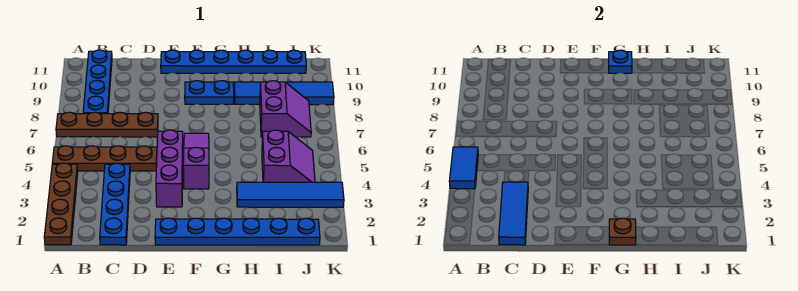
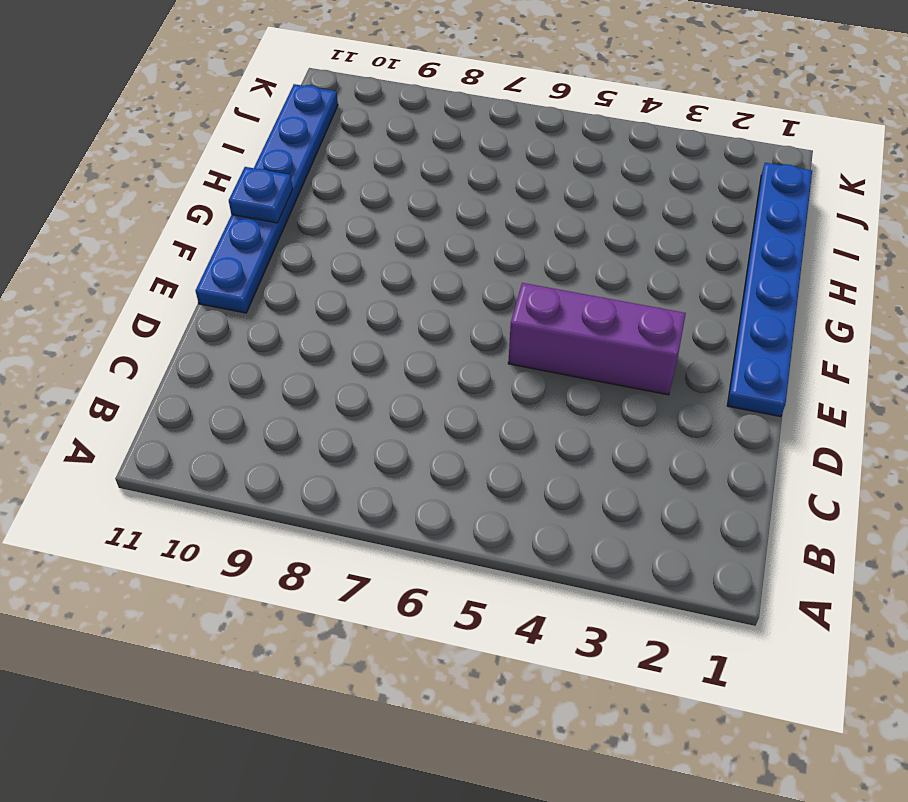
none -> brown plate A1:A4 level 1
none -> brown plate A5:D5 level 1
none -> brown plate A7:D7 level 1

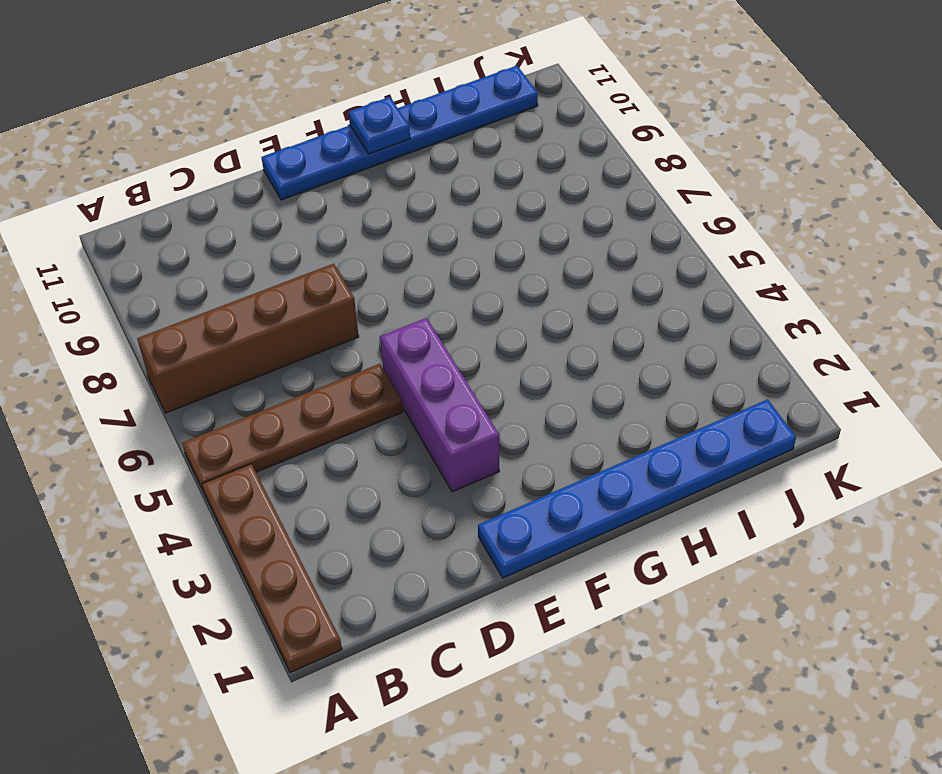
brown brick A7:D7 level 1 -> brown plate A7:D7 level 1
none -> blue plate B8:B11 level 1
none -> blue plate C1:C4 level 1
none -> purple slope F4:F6 level 1 top 4

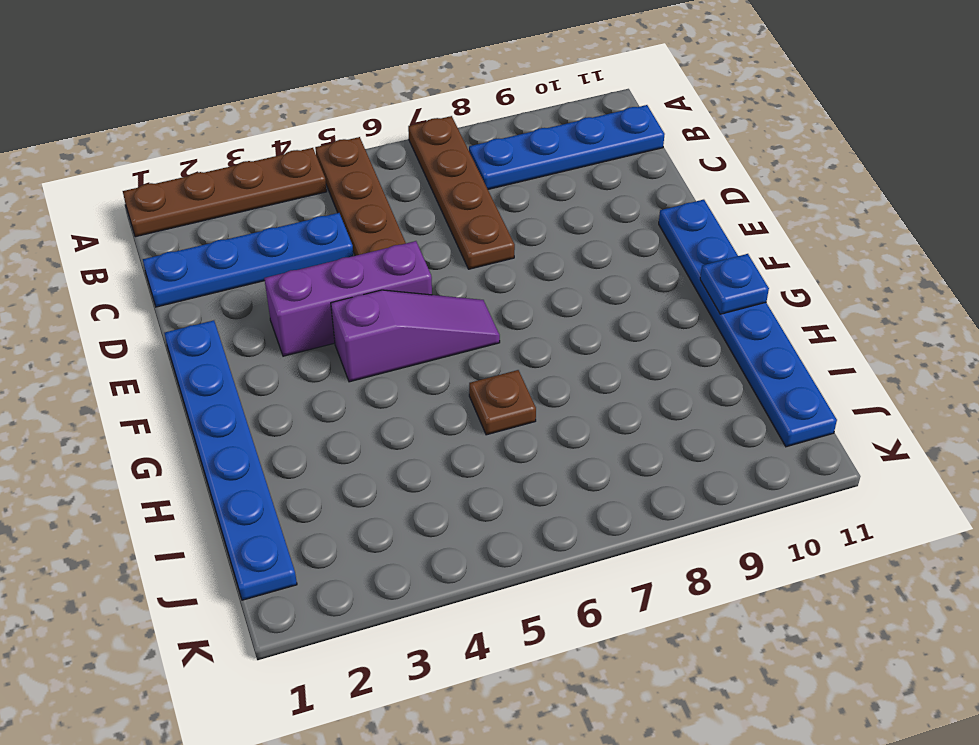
brown plate H6 level 1 -> brown plate G1 level 2
none -> blue plate F9:G9 level 1
none -> blue tile H3:K3 level 1
none -> blue tile H9:K9 level 1

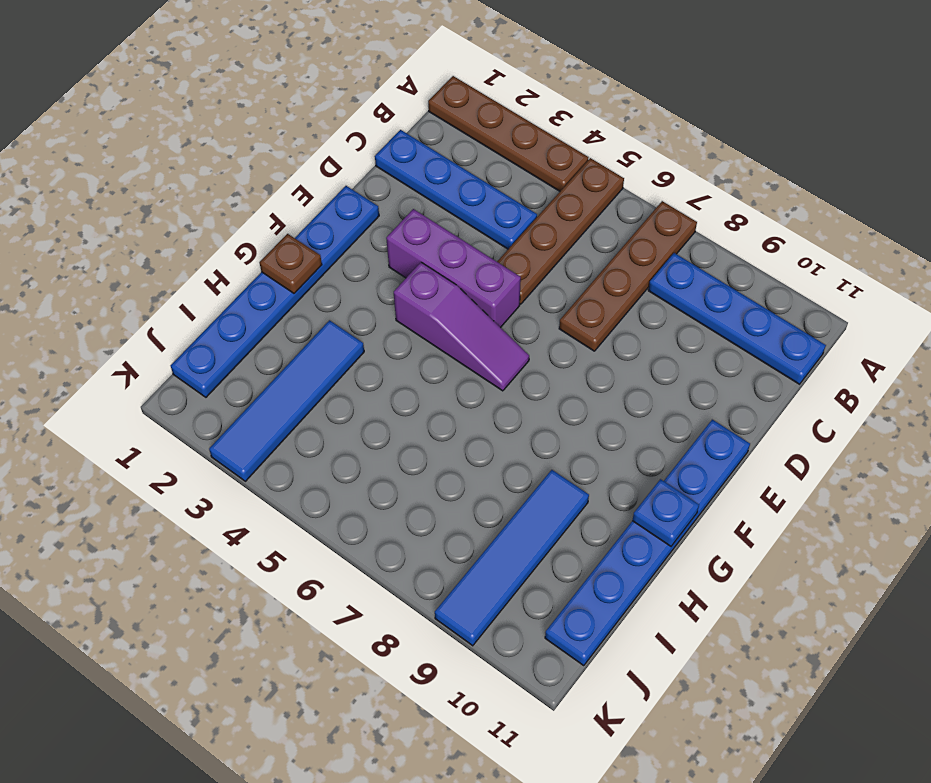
none -> blue plate F9:G9 level 1
none -> purple slope I4:J5 level 1 top I
none -> purple slope I7:J8 level 1 top I

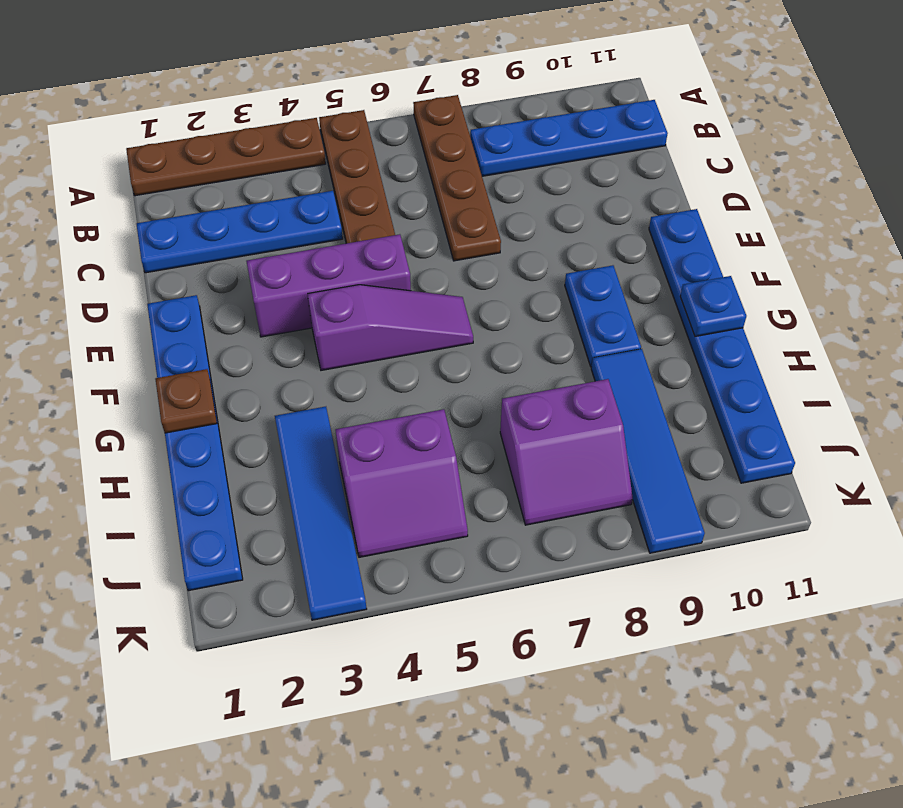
none -> blue tile A4:A5 level 2
none -> blue tile C1:C3 level 2

